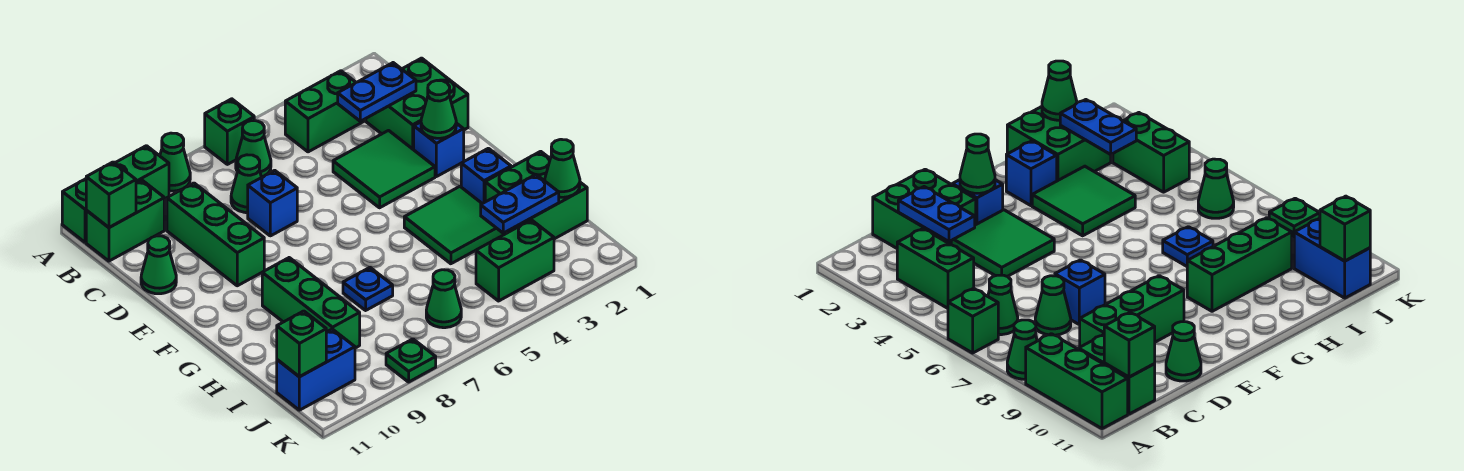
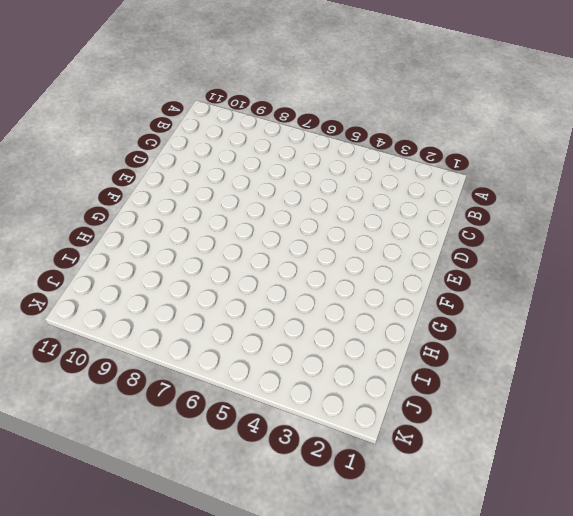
none -> green brick A6 level 1
none -> green cone A8 level 1
none -> green brick A9:A11 level 1

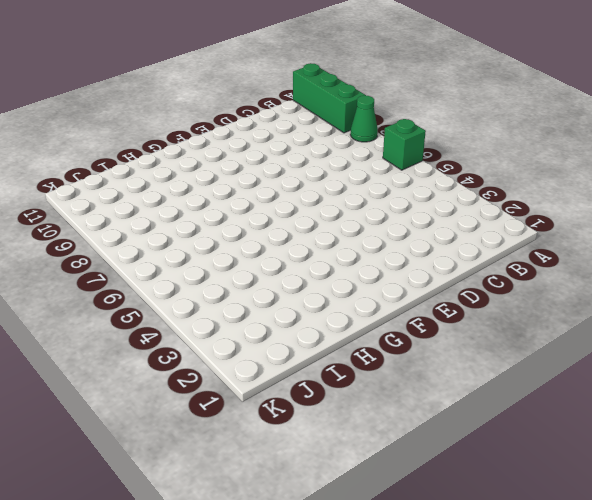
none -> green brick B3:B4 level 1
none -> green cone B6 level 1
none -> green brick B10:B11 level 1

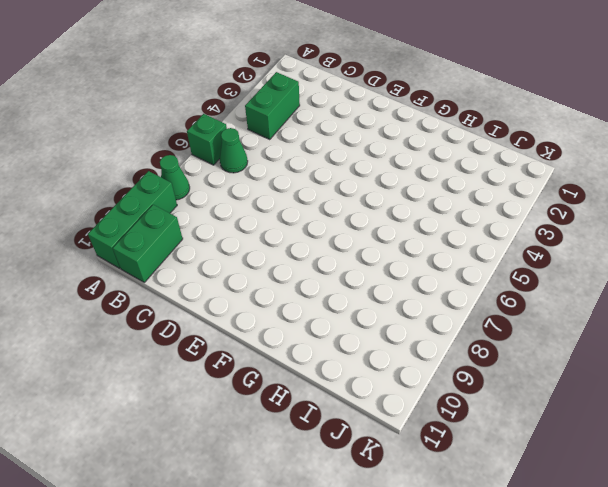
none -> green brick C1:D2 level 1
none -> green cone C7 level 1
none -> green brick C9:E9 level 1

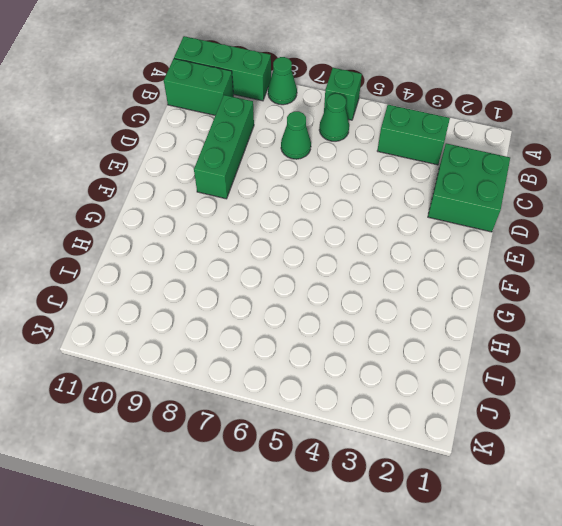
none -> green tile D3:E4 level 1
none -> blue brick D7 level 1
none -> green cone D11 level 1

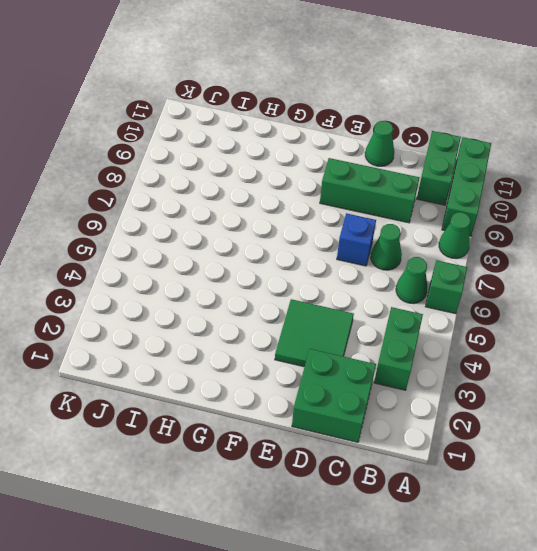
none -> blue brick E2 level 1
none -> blue brick G2 level 1
none -> green tile G3:H4 level 1

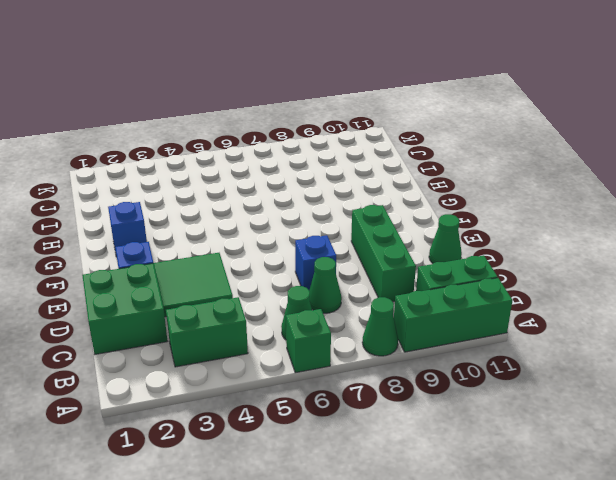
none -> green tile G3:H4 level 1
none -> green brick G9:I9 level 1
none -> green brick H1:I2 level 1

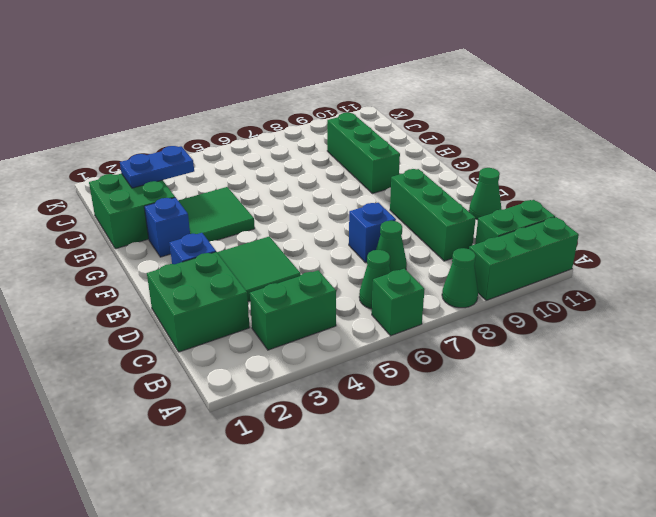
none -> blue plate H7 level 1
none -> green brick J3:J4 level 1
none -> green cone J6 level 1

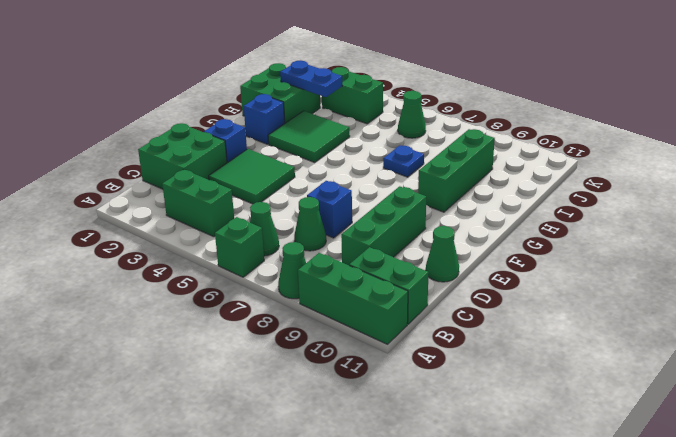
none -> blue brick J10:J11 level 1
none -> green plate K8 level 1
none -> green brick B11 level 2

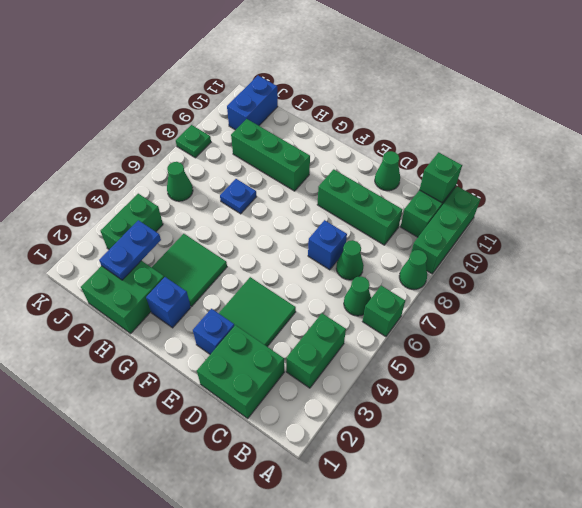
none -> blue plate C2:C3 level 2
none -> green cone E2 level 2
none -> green cone I1 level 2

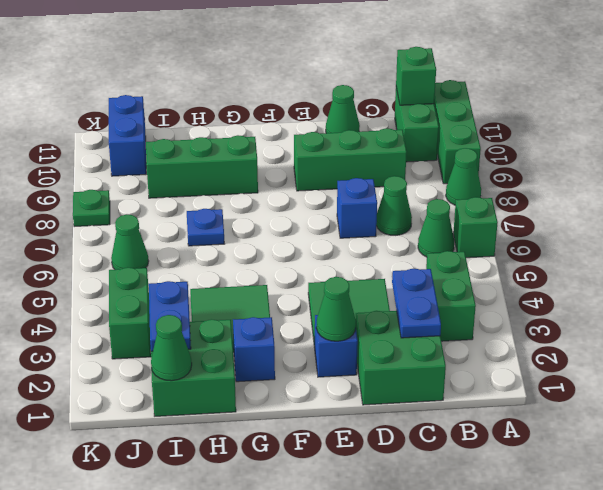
none -> green brick J11 level 2

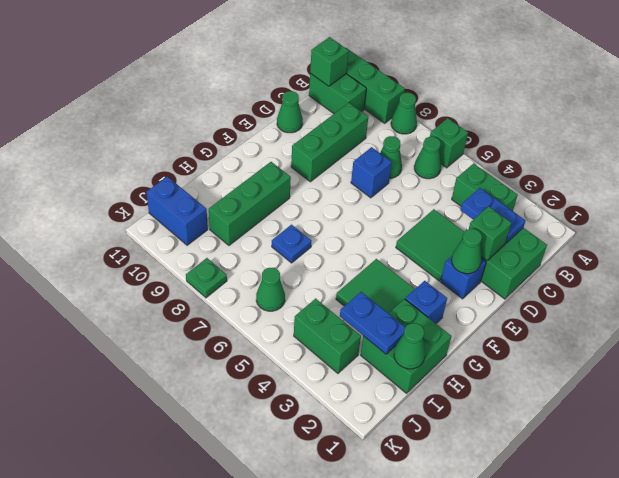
green brick D2 level 2 -> green brick J11 level 2

